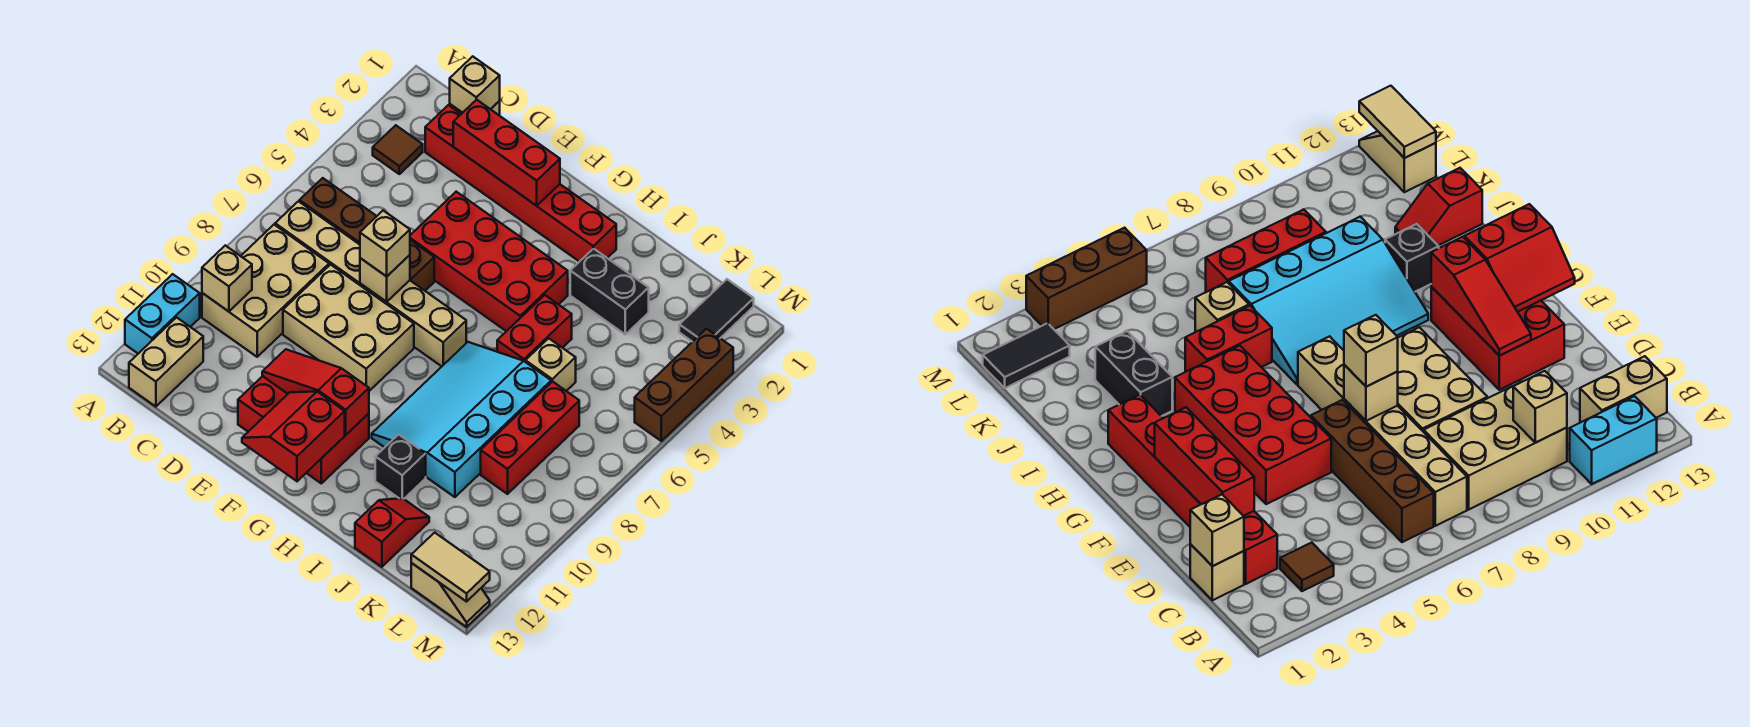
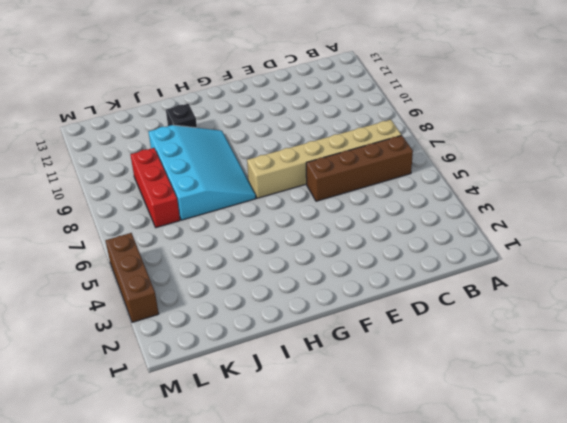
none -> cyan brick A11:A12 level 1
none -> brown tile B3 level 1
none -> tan brick B8:C10 level 1

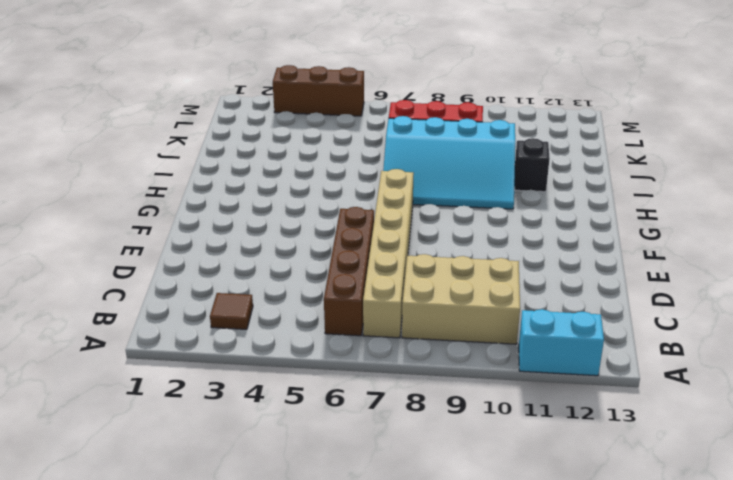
none -> tan brick B12:B13 level 1
none -> tan brick C1 level 1
none -> red brick C2:H2 level 1

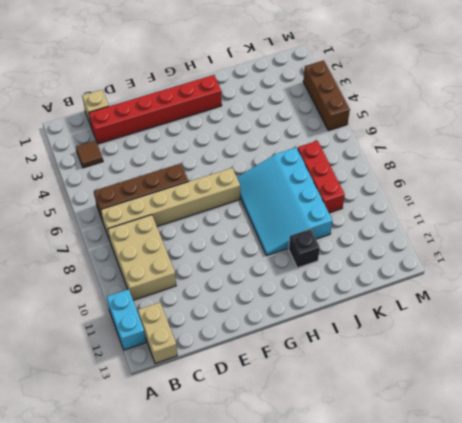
none -> tan brick D8:F9 level 1
none -> red brick E4:H5 level 1
none -> red brick E11:G12 level 1

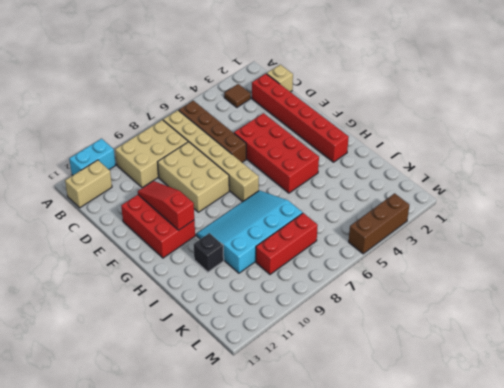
none -> black brick I3:J3 level 1
none -> red brick I5:I6 level 1
none -> tan brick J6 level 1

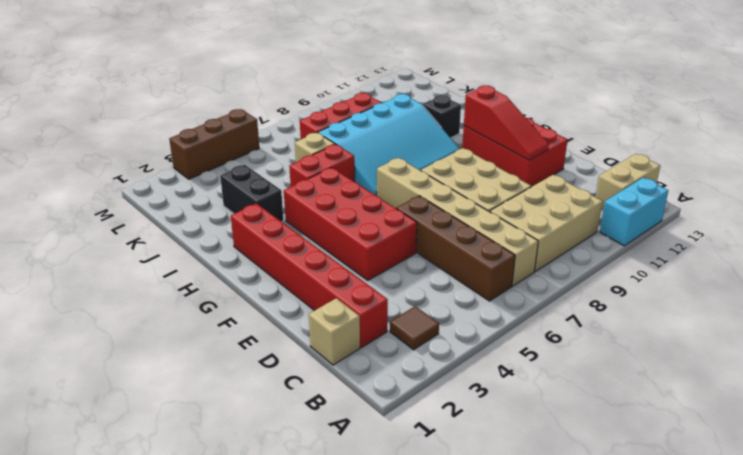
none -> red slope J12:J13 level 1 top 13
none -> black tile L1:L2 level 1
none -> tan slope L13:M13 level 1 top L

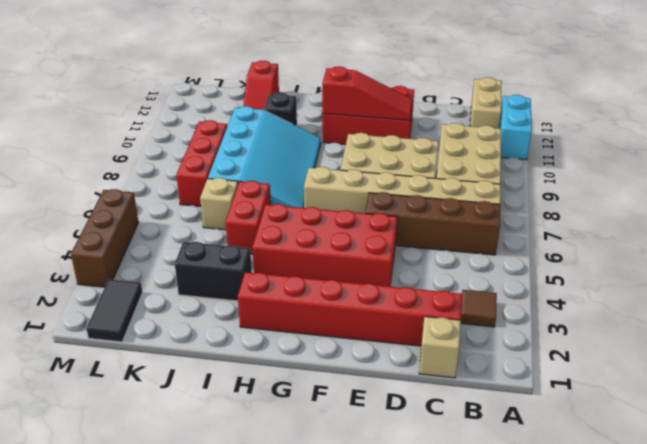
none -> tan slope L13:M13 level 1 top L
none -> tan brick B10 level 2
none -> tan brick C1 level 2

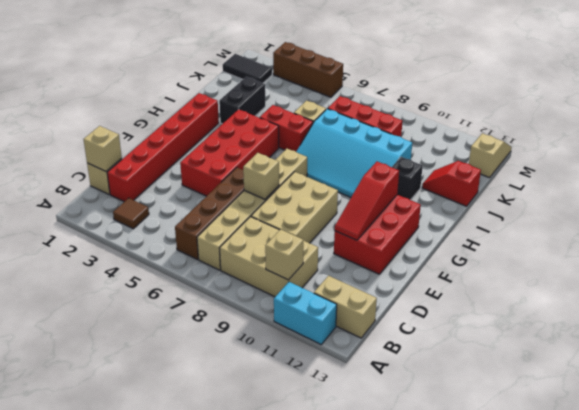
none -> red brick D2:F2 level 2
none -> red slope F12:G13 level 2 top G
none -> tan tile L13:M13 level 2

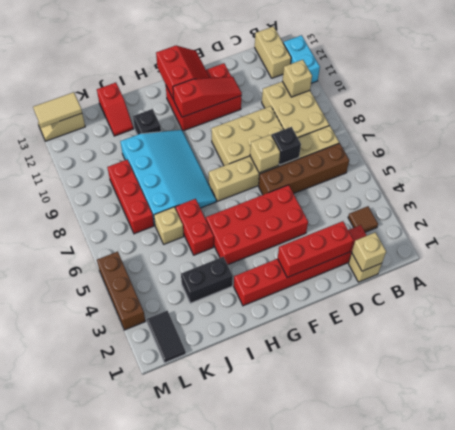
black brick D7 level 2 -> none
none -> tan brick E7 level 3

